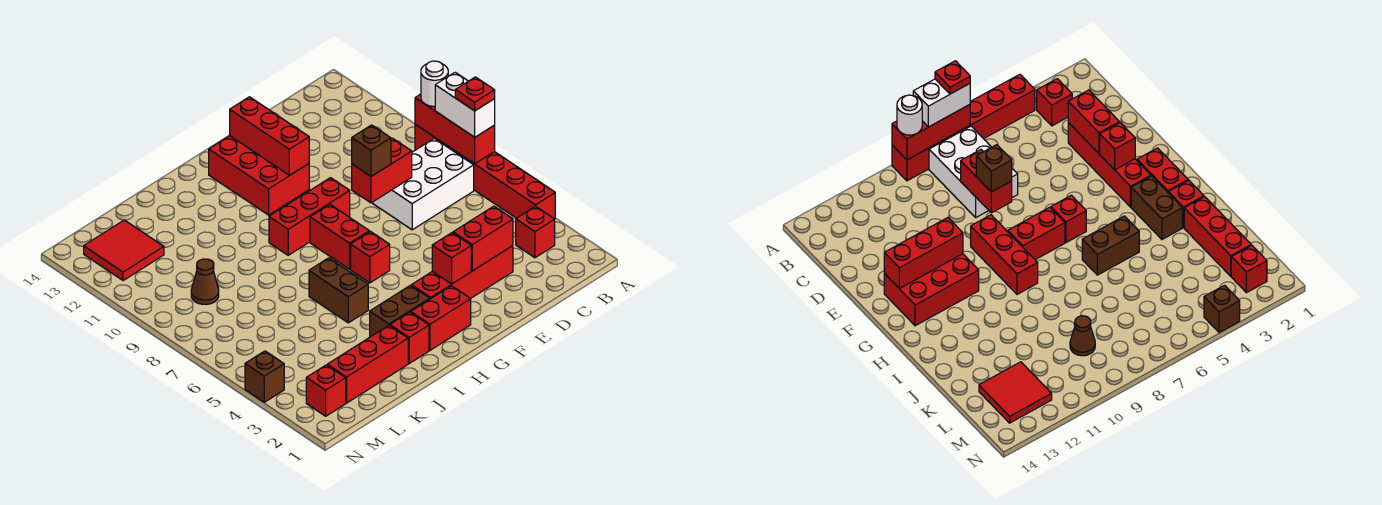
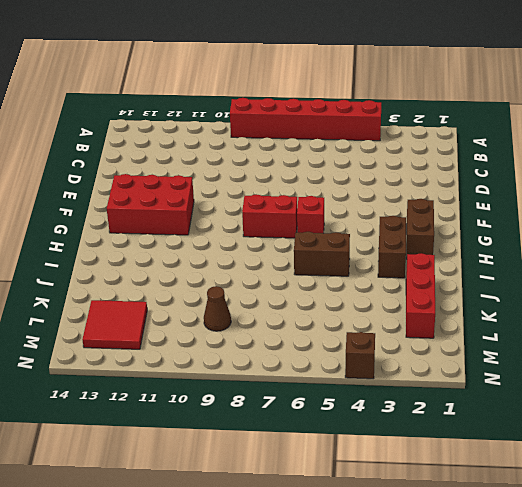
brown brick G2:H2 level 1 -> red brick G2:H2 level 1
none -> red brick B3 level 1
none -> white brick B7:D8 level 1
none -> red brick D3:G3 level 1

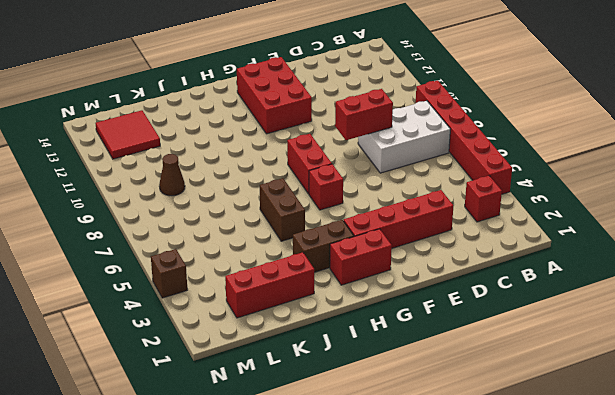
none -> red brick F9:H9 level 1
none -> red brick I2 level 1
none -> red brick M2 level 1

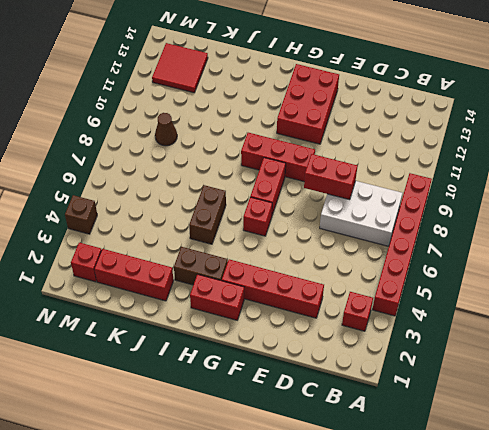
none -> red brick I2 level 1
none -> red brick A7:A9 level 2
none -> red brick D3:E3 level 2

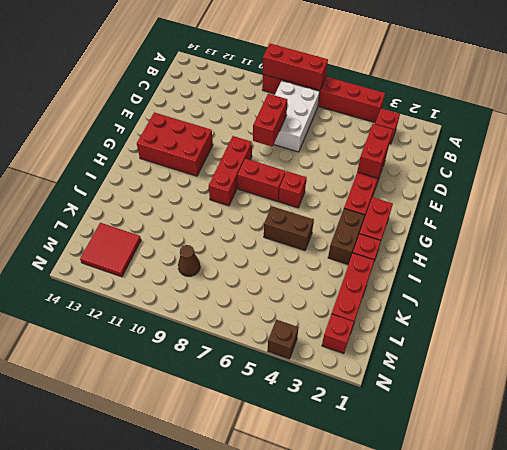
none -> red brick F3 level 2
none -> red brick F11:F13 level 2
none -> white brick A7:A8 level 3

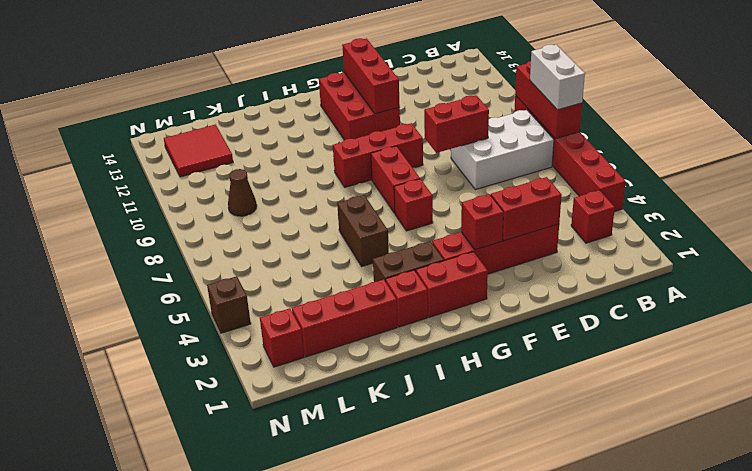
none -> white round brick A9 level 3
none -> brown brick E8 level 3
none -> red plate A7 level 4

